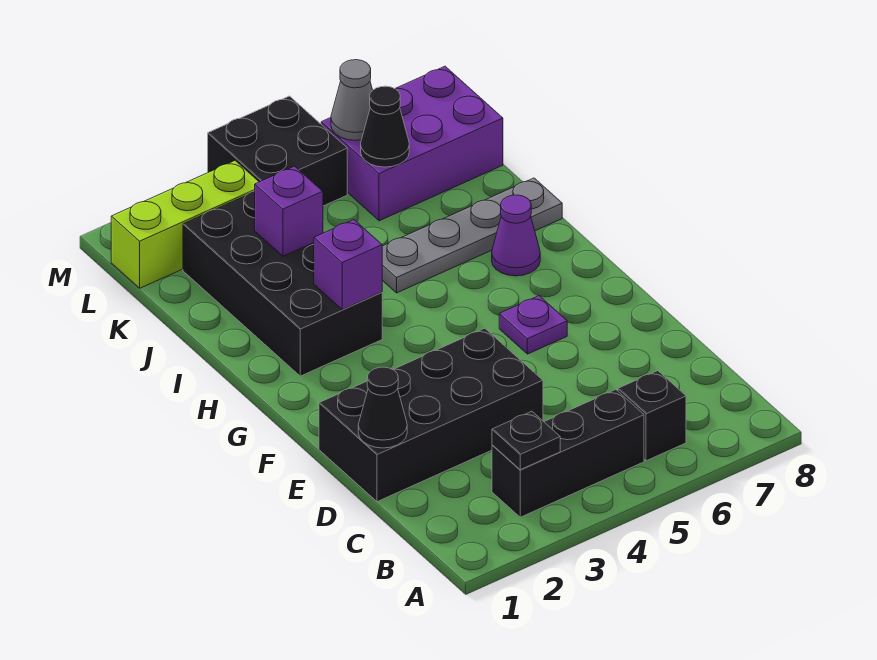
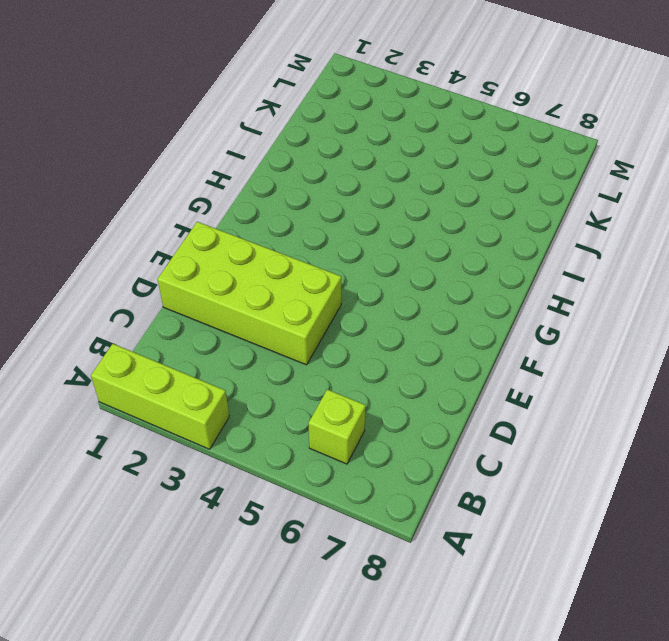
lime brick A1:A3 level 1 -> lime brick L1:L3 level 1
lime brick B6 level 1 -> black brick B6 level 1
lime brick D1:E4 level 1 -> black brick D1:E4 level 1
none -> black brick B3:B5 level 1
none -> purple plate F6 level 1
none -> black brick H2:K3 level 1

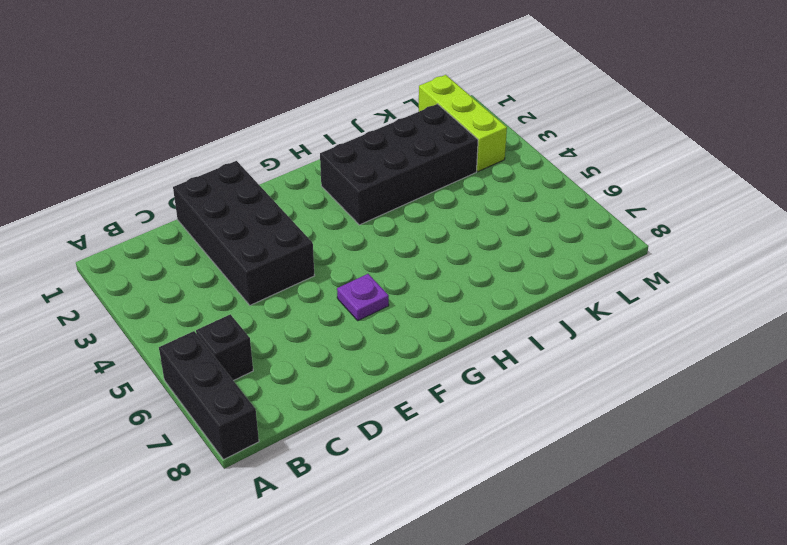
black brick A6:A8 level 1 -> black brick B3:B5 level 1
none -> purple cone H7 level 1
none -> grey plate I5:I8 level 1
none -> purple brick K6:L8 level 1

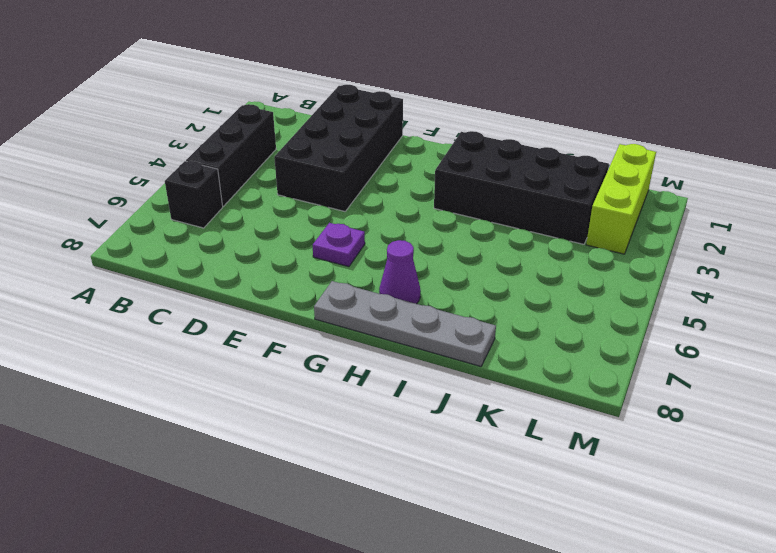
grey plate G8:J8 level 1 -> grey plate I5:I8 level 1
none -> purple brick K6:L8 level 1
none -> black brick L4:M5 level 1
none -> black plate B3 level 2

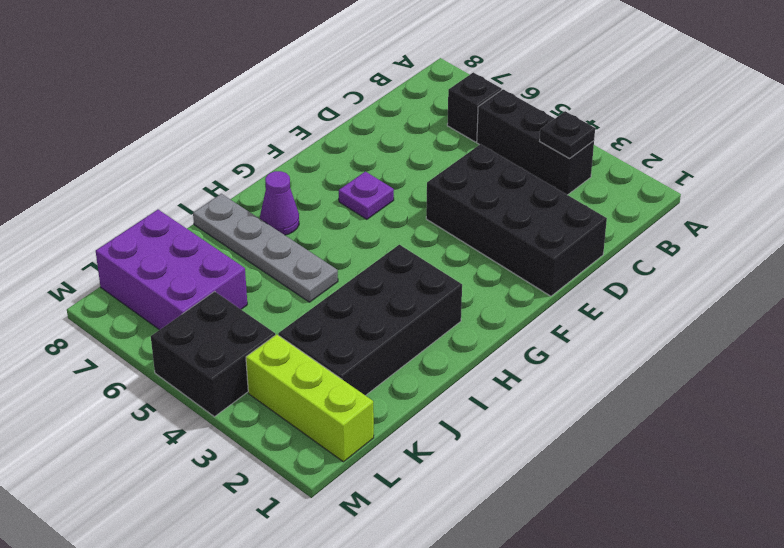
none -> black cone D1 level 2
none -> purple brick H3 level 2
none -> purple brick J3 level 2

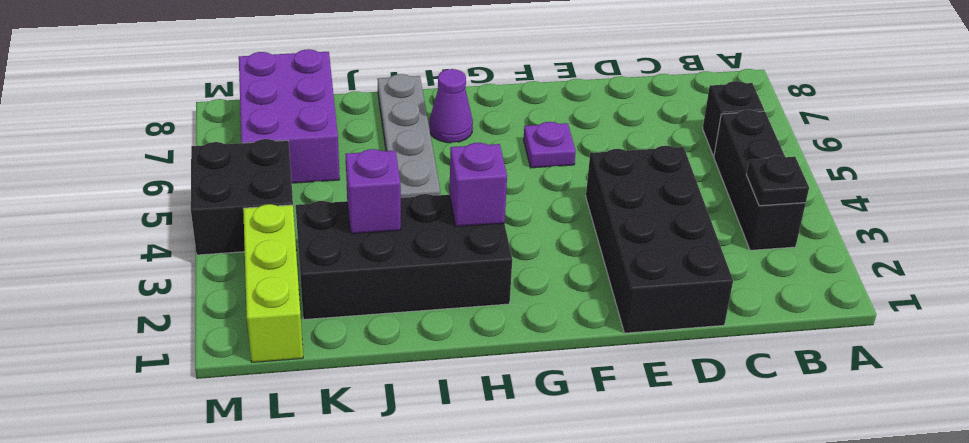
none -> black cone D1 level 2
none -> black cone K6 level 2
none -> grey cone L6 level 2

